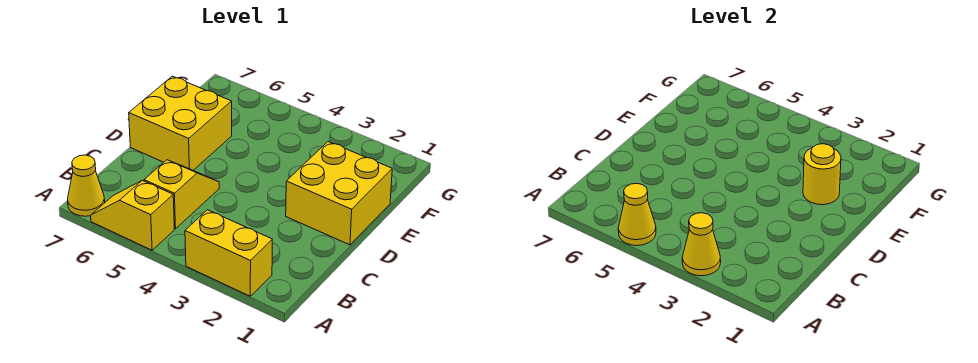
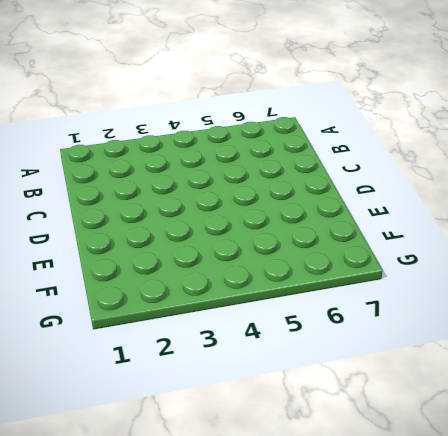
none -> yellow brick A2:A3 level 1
none -> yellow slope A5:A6 level 1 top 5

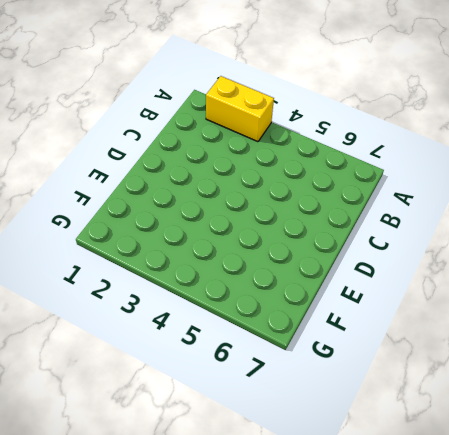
none -> yellow slope A5:A6 level 1 top 5
none -> yellow cone A7 level 1

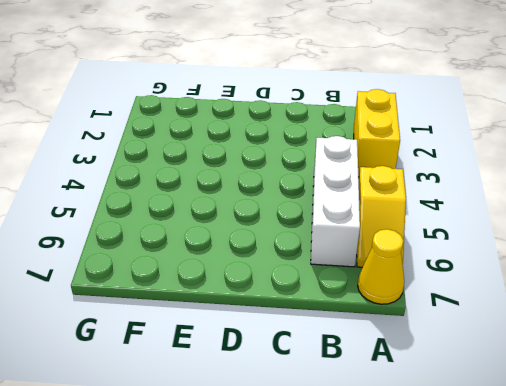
white brick B4:B6 level 1 -> yellow slope B5:C5 level 1 top B
none -> yellow brick D1:E2 level 1
none -> yellow brick D6:E7 level 1

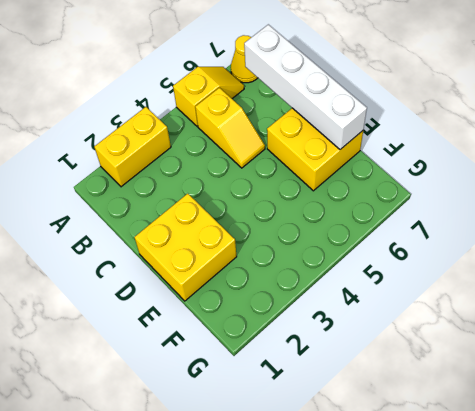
white brick B7:E7 level 2 -> none
none -> yellow cone A3 level 2
none -> yellow cone A5 level 2

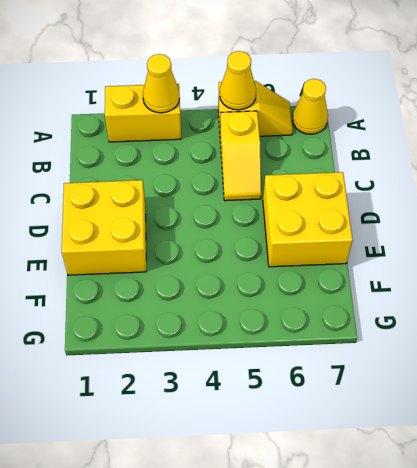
none -> yellow round brick E2 level 2

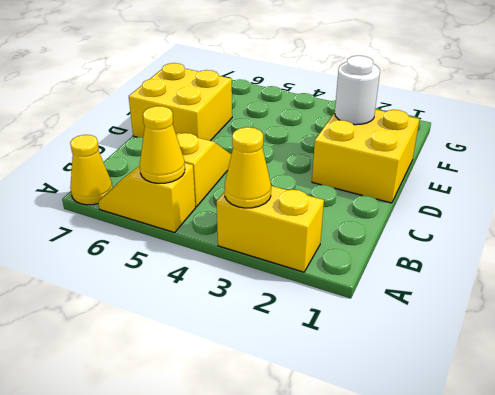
white round brick E2 level 2 -> yellow round brick E2 level 2

